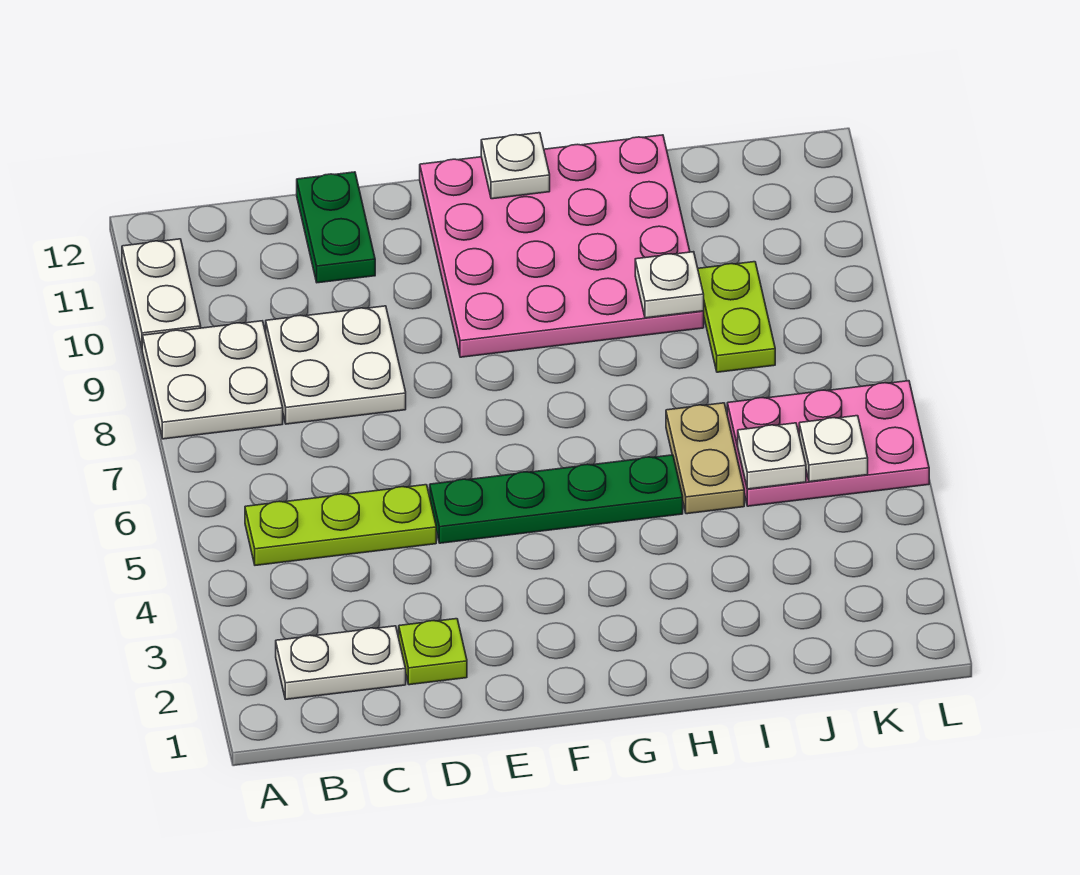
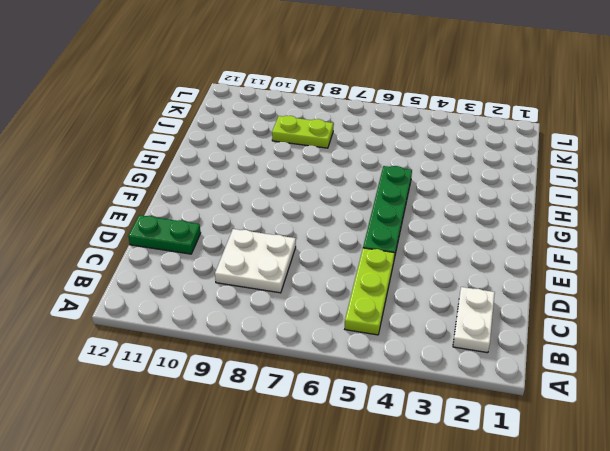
none -> white plate A8:B9 level 1
none -> white plate A10:A11 level 1
none -> lime plate D2 level 1

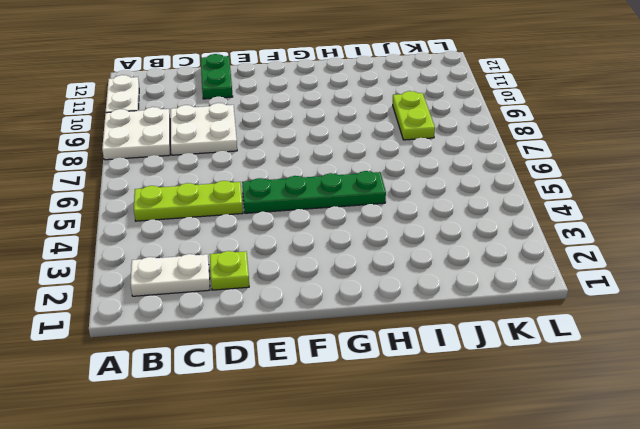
none -> pink plate F9:I12 level 1
none -> tan plate I5:I6 level 1
none -> pink plate J5:L6 level 1

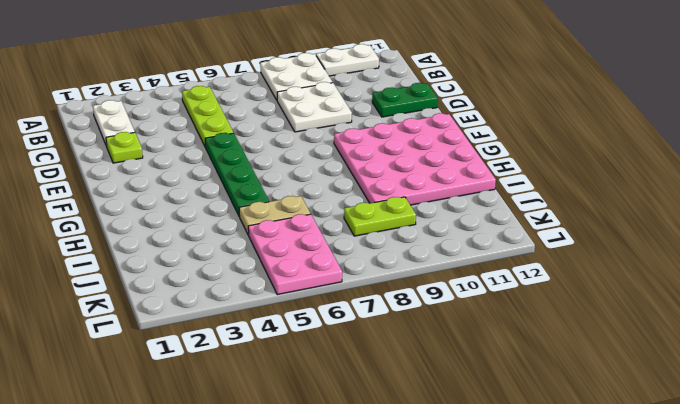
none -> white plate G12 level 2
none -> white plate I9 level 2
none -> white plate J5 level 2

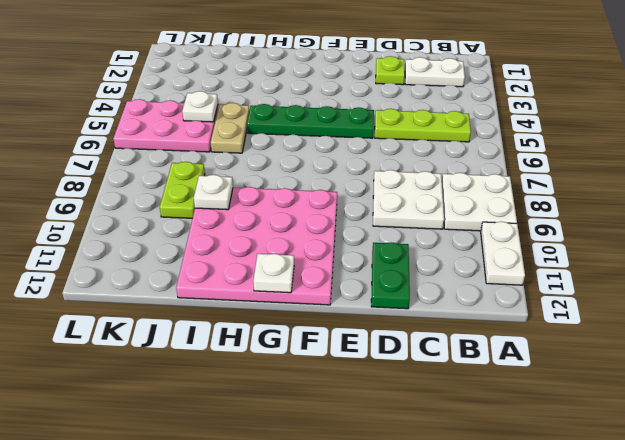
none -> white plate K5 level 2

